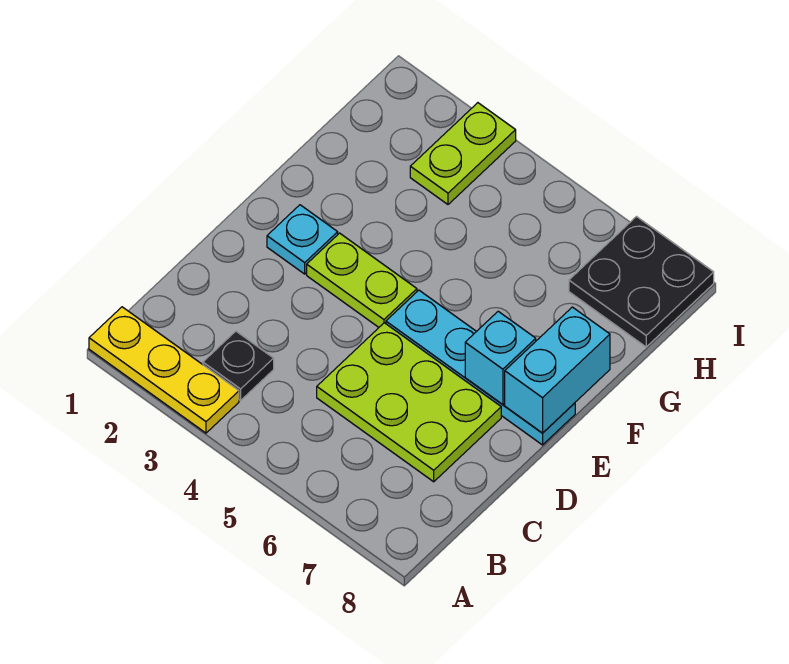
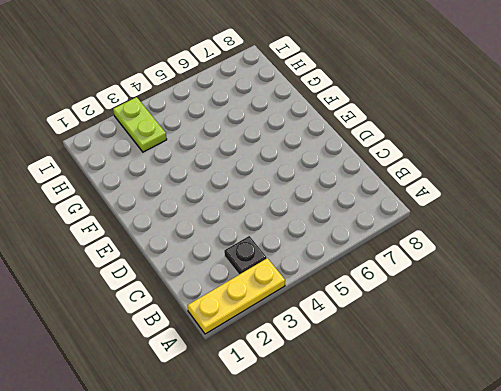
none -> lime plate C5:D7 level 1
none -> cyan plate E2 level 1

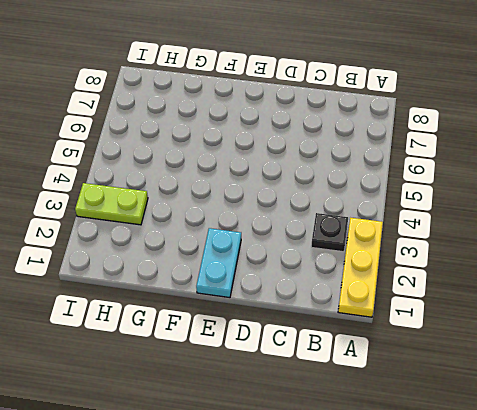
cyan plate E1:E2 level 1 -> cyan plate E2 level 1
none -> lime plate C5:D7 level 1
none -> lime plate E3:E4 level 1

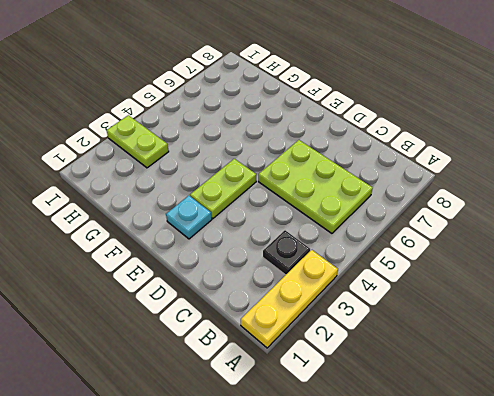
lime plate B5:D6 level 1 -> lime plate C5:D7 level 1
none -> cyan plate E5:E8 level 1
none -> black plate H7:I8 level 1

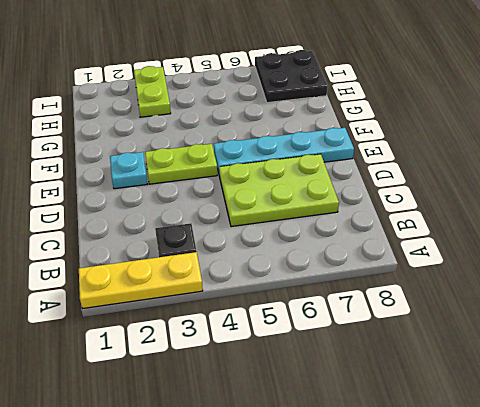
none -> cyan brick E7 level 2
none -> cyan brick E8:F8 level 2

